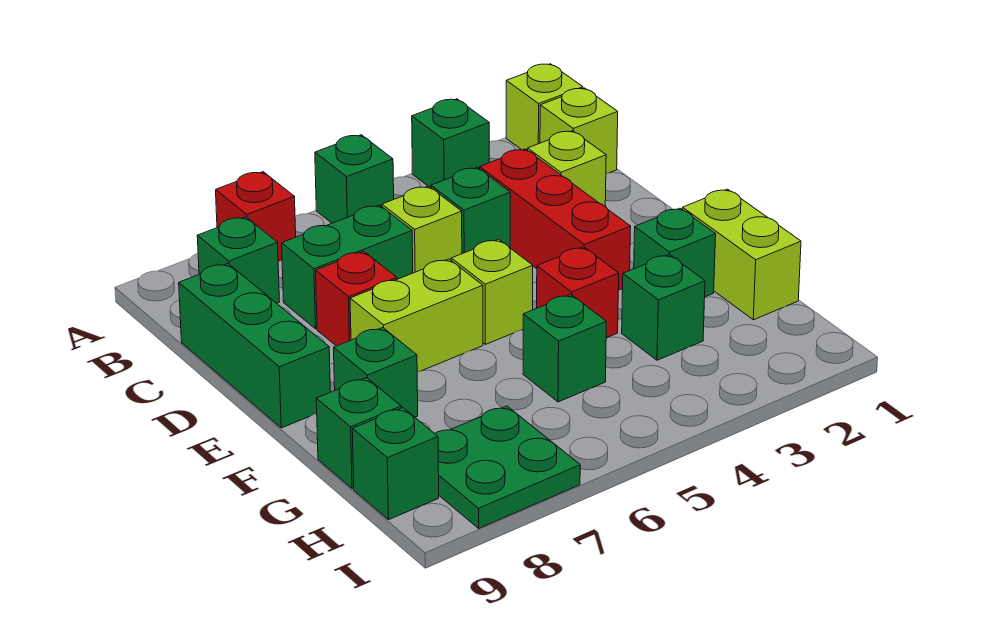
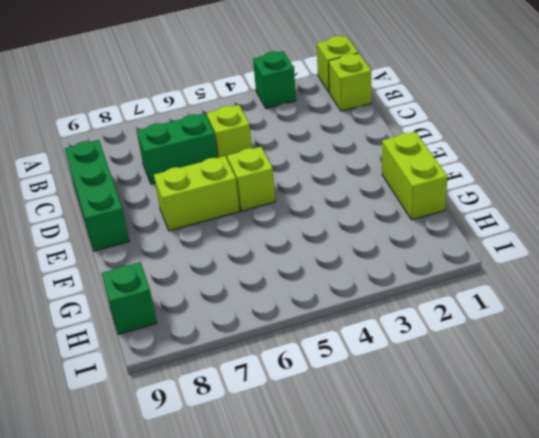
none -> green brick A5 level 1
none -> red brick A7 level 1
none -> green brick B8 level 1

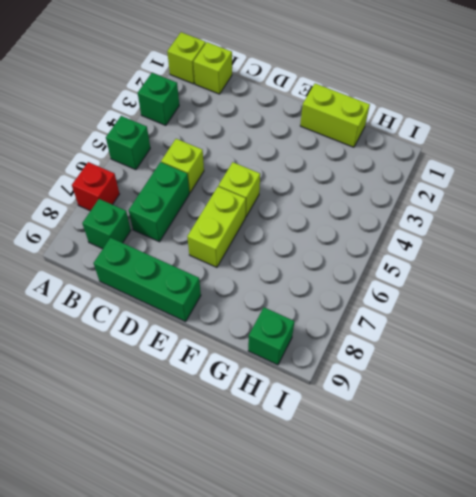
none -> lime brick C2 level 1
none -> red brick C3:E3 level 1
none -> green brick C4 level 1

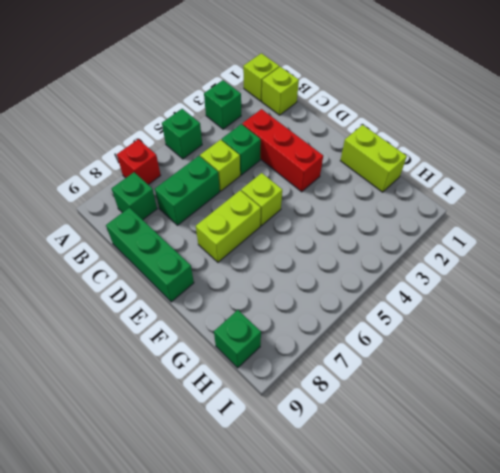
none -> lime brick C2 level 1
none -> red brick D7 level 1
none -> green brick F2 level 1

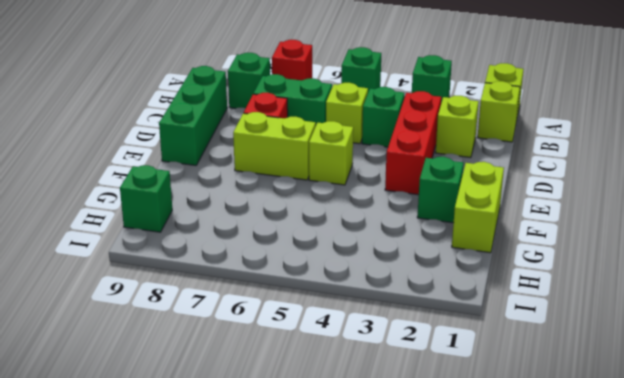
none -> red brick F4 level 1
none -> green brick F8 level 1
none -> green brick G3 level 1

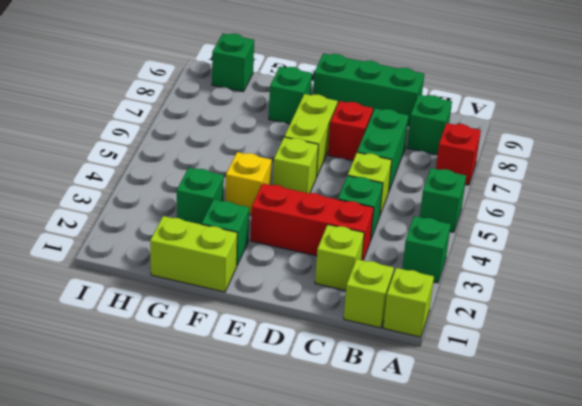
yellow brick F4 level 1 -> red brick F4 level 1
none -> green brick G5 level 1
none -> green brick G9 level 1
none -> green plate H7:I8 level 1

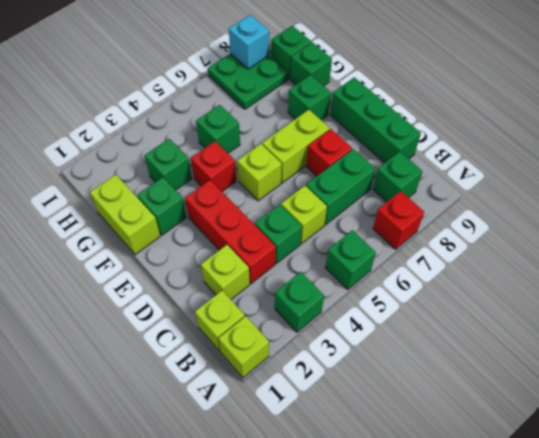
cyan brick I8 level 2 -> none

